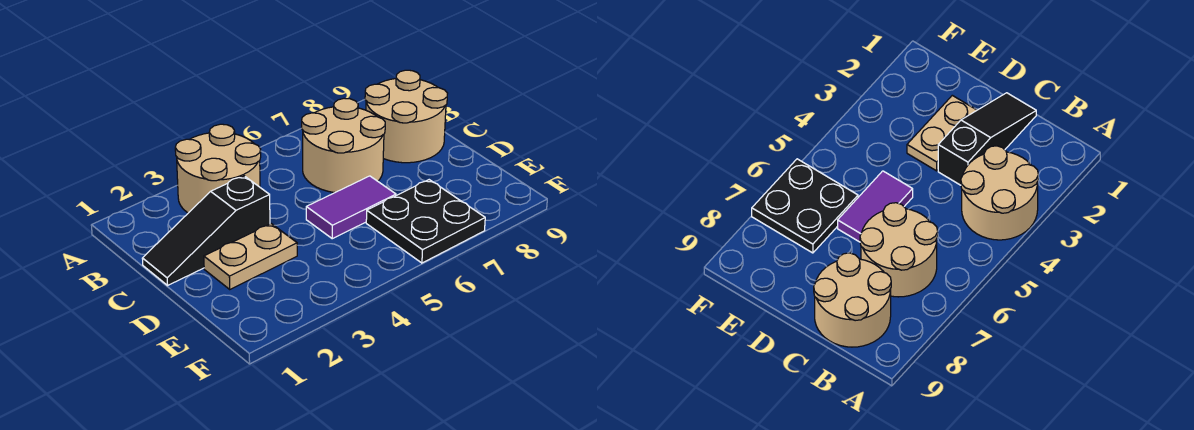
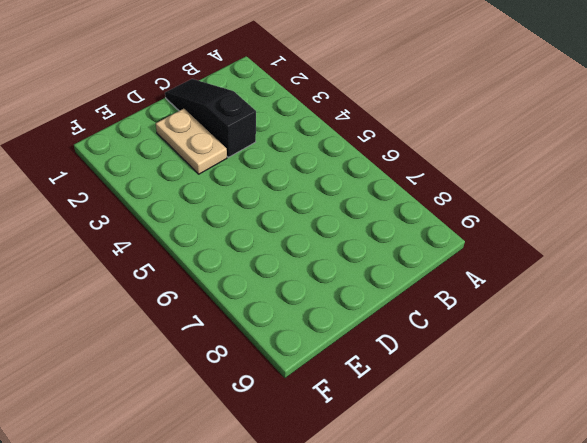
none -> tan round brick A3:B4 level 1
none -> tan round brick B6:C7 level 1

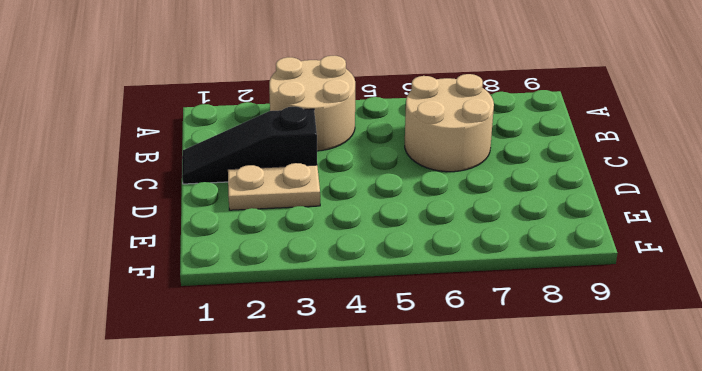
none -> tan round brick B8:C9 level 1
none -> purple tile D5:D6 level 1

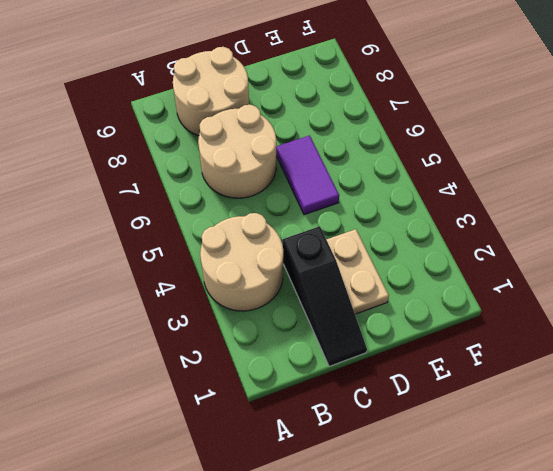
none -> black plate E6:F7 level 1

